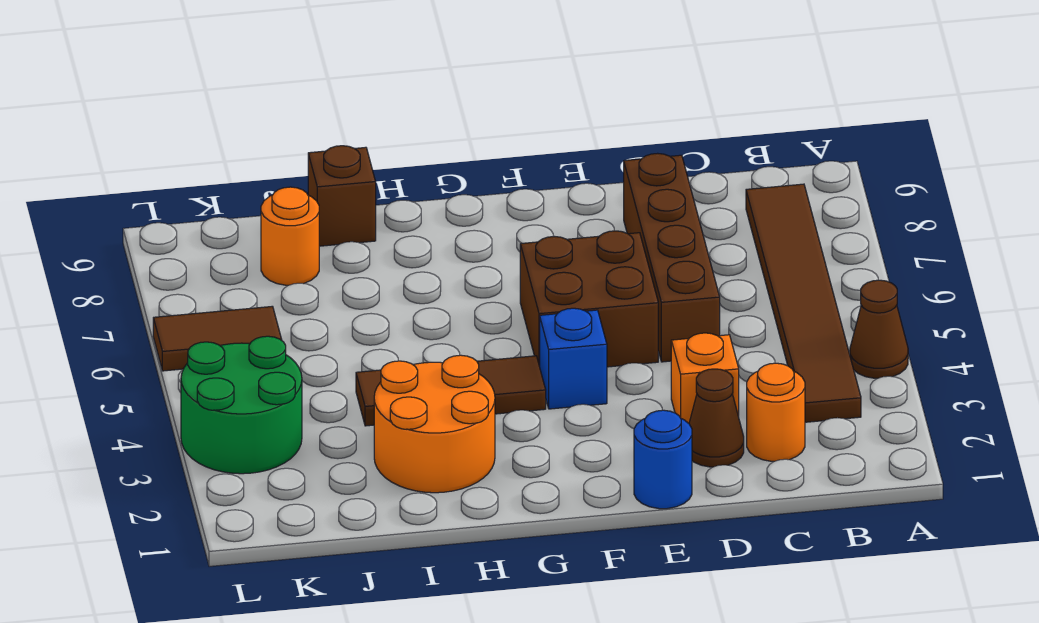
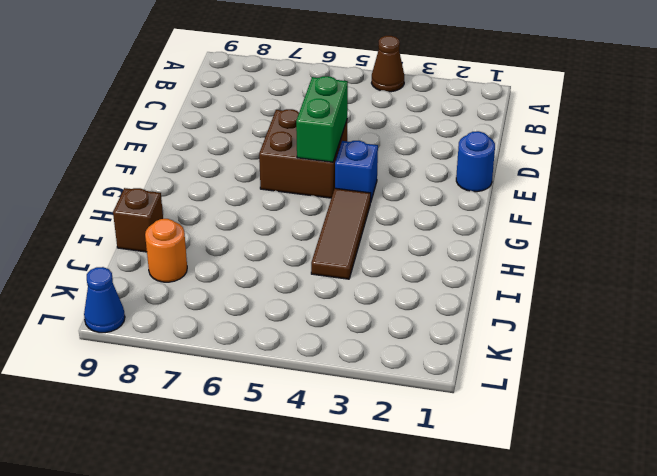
green brick E5:F5 level 2 -> none
blue cone L9 level 1 -> none
none -> brown tile B3:B8 level 1
none -> orange round brick C2 level 1
none -> brown cone D2 level 1

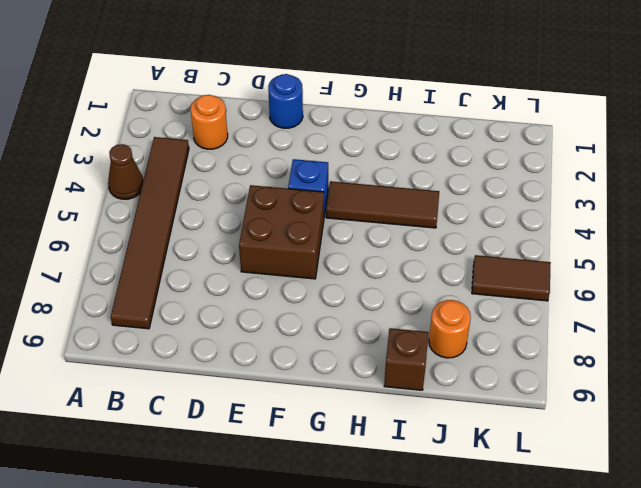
none -> brown cone D2 level 1
none -> orange brick D3 level 1
none -> brown brick D5:D8 level 1

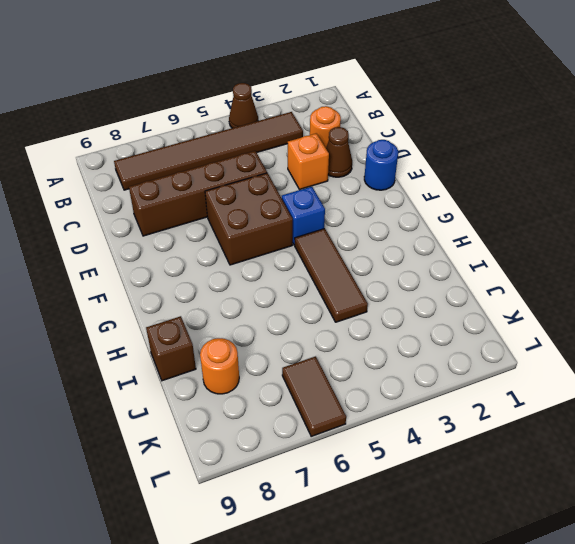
none -> orange round brick H2:I3 level 1
none -> green round brick K3:L4 level 1

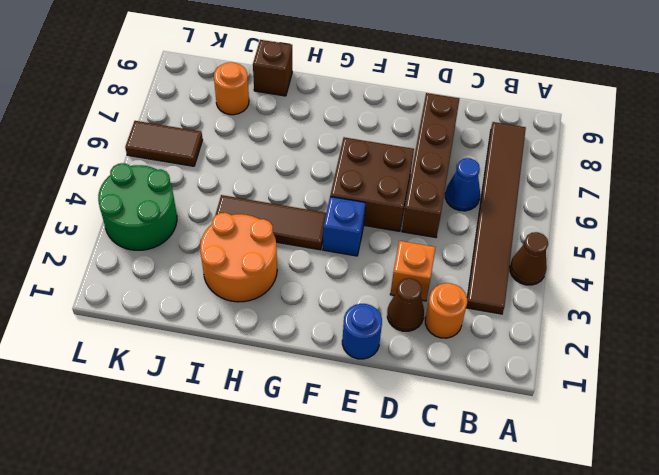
blue cone C6 level 1 -> none

